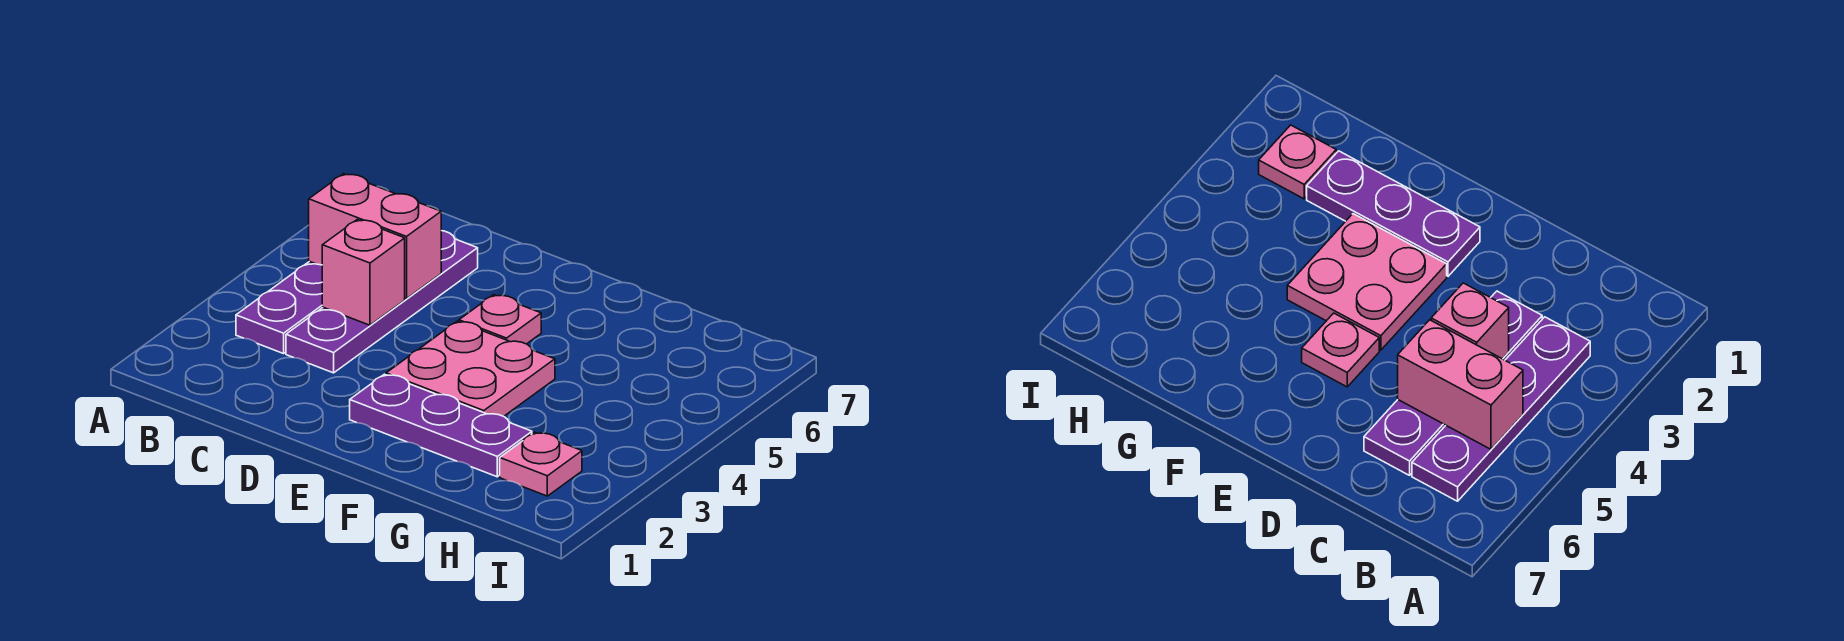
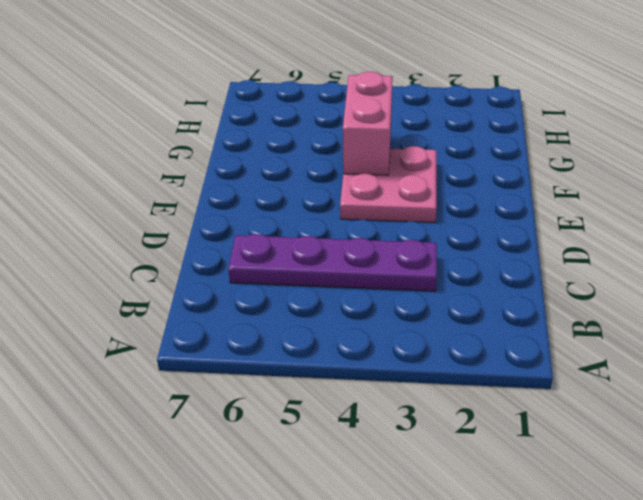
pink brick F4:G4 level 2 -> pink brick B5:C5 level 2
none -> purple plate B3:B6 level 1
none -> purple plate E2:G2 level 1

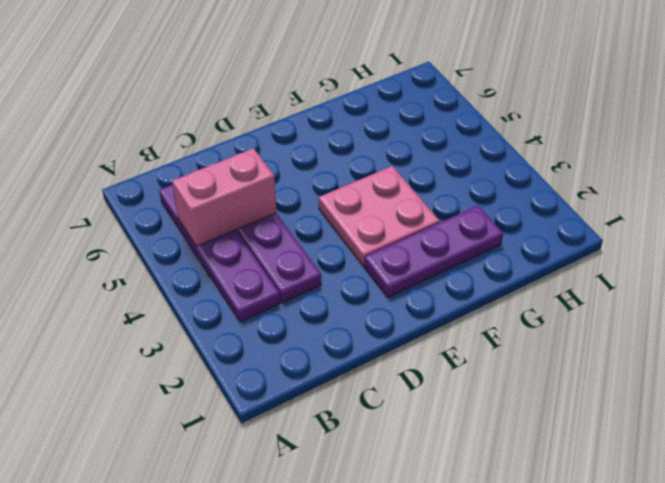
none -> pink plate E5 level 1
none -> pink plate H2 level 1

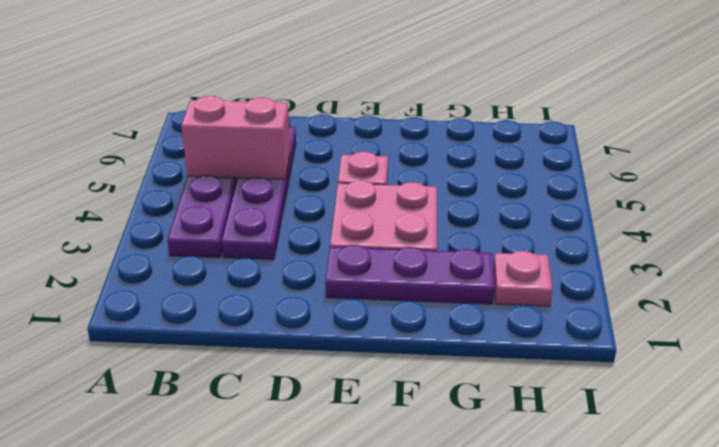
none -> pink brick C4 level 2

